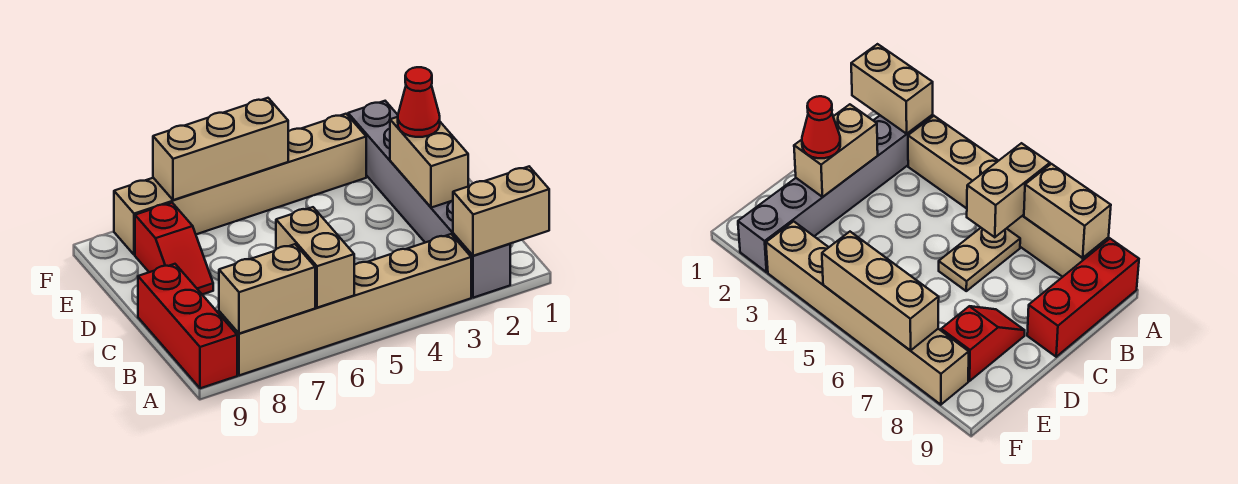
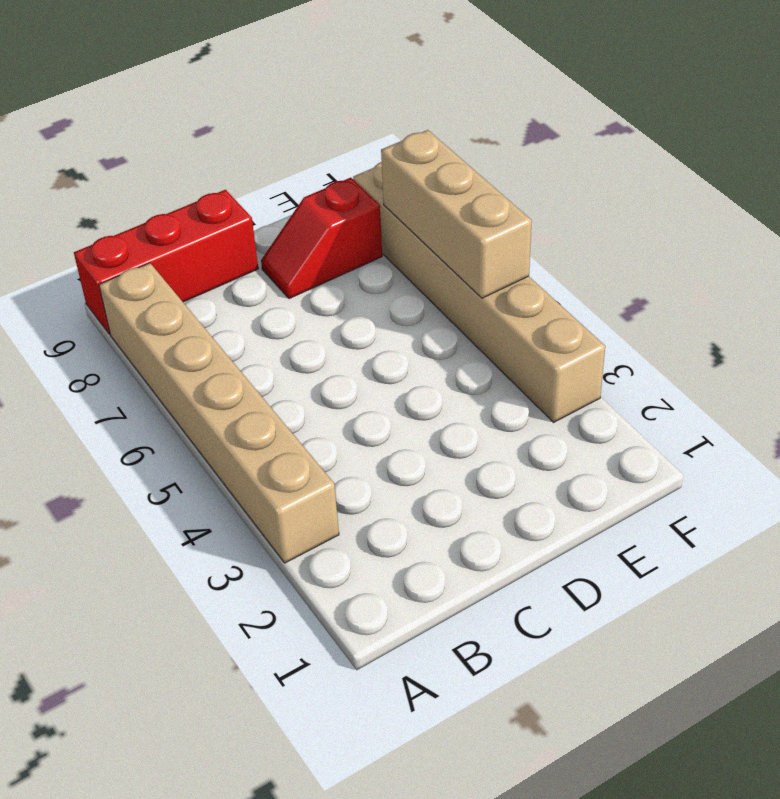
none -> grey brick A2:F2 level 1
none -> tan plate B6:C6 level 1
none -> tan brick A1:A2 level 2

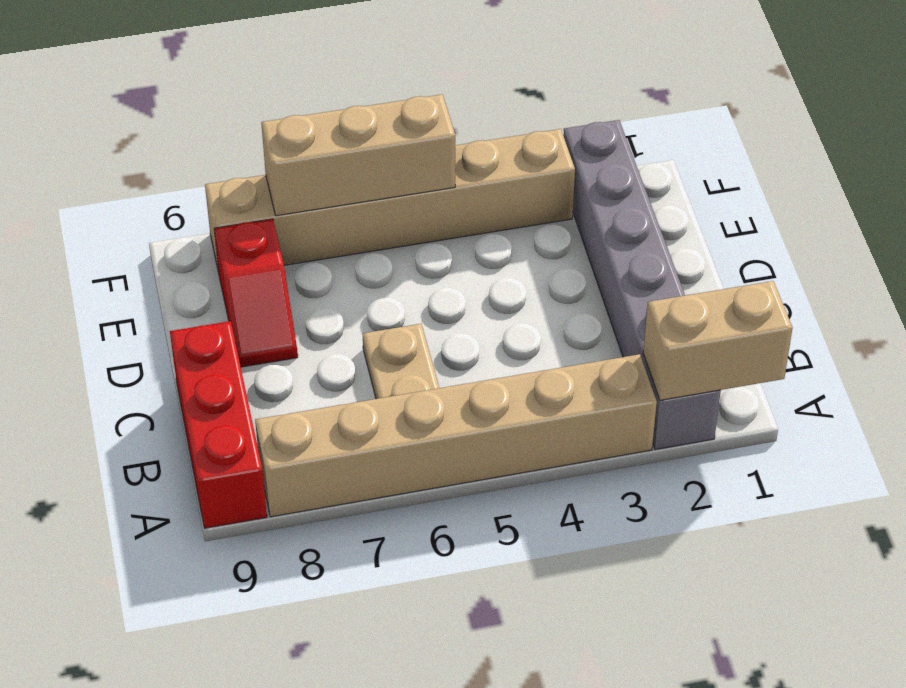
none -> tan brick A6:B6 level 2
none -> tan brick A7:A8 level 2
none -> tan brick C2:D2 level 2

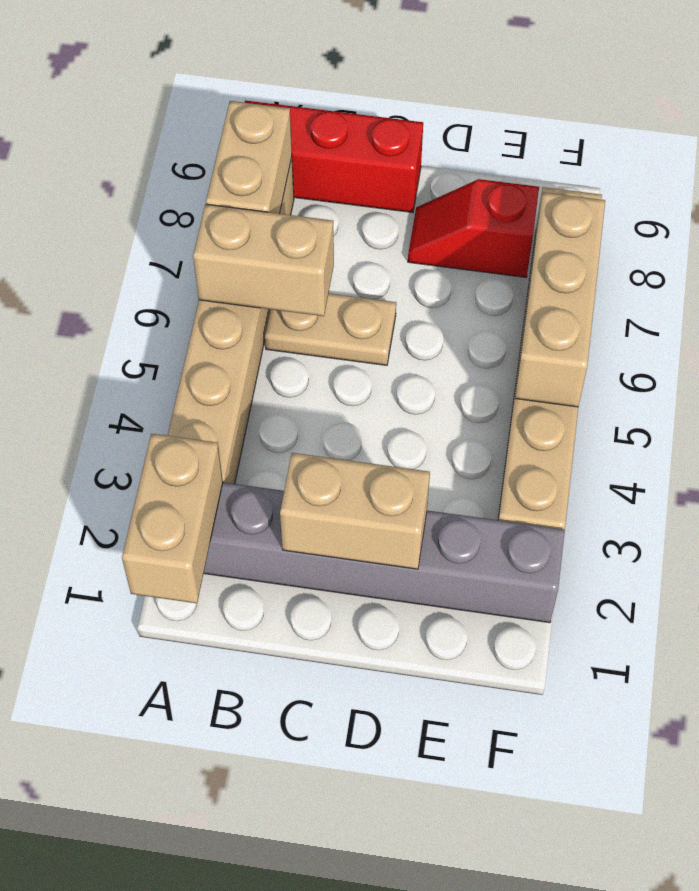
none -> red cone D2 level 3

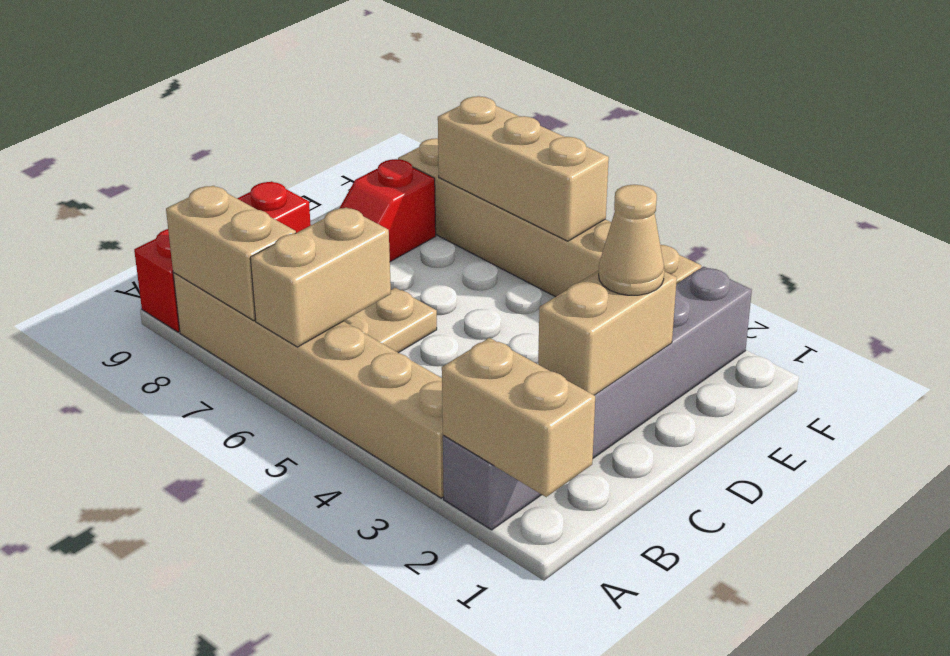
tan cone D2 level 3 -> red cone D2 level 3

